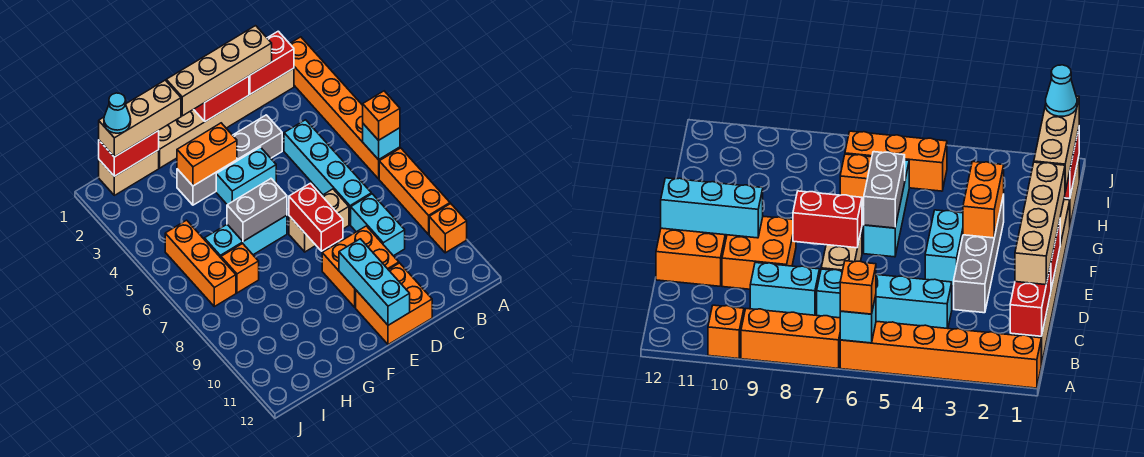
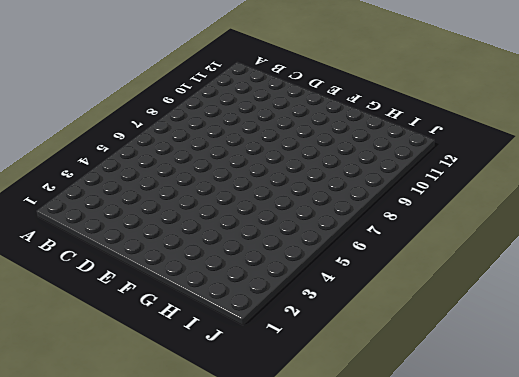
none -> orange brick A1:A6 level 1
none -> orange brick A7:A9 level 1
none -> orange brick A10 level 1

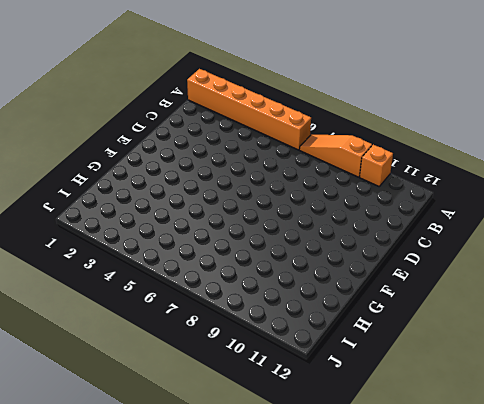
orange slope A7:A9 level 1 top 9 -> orange brick A7:A9 level 1
none -> tan brick B1:G1 level 1
none -> cyan brick C4:C7 level 1
none -> cyan brick C8:C9 level 1

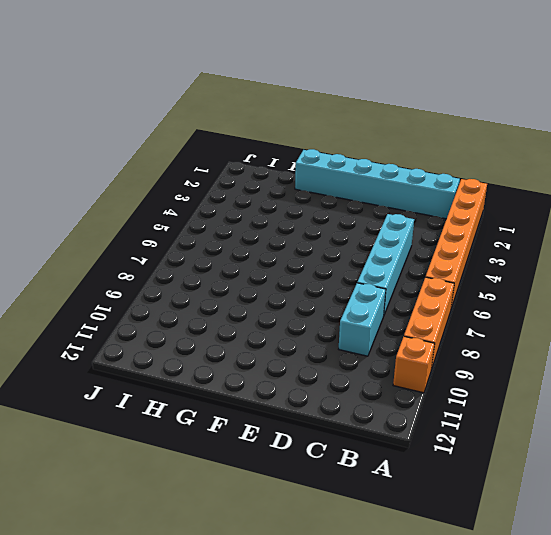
cyan brick B1:G1 level 1 -> tan brick B1:G1 level 1
none -> grey brick D3:G3 level 1
none -> tan brick D7:E7 level 1
none -> orange brick D9:E10 level 1

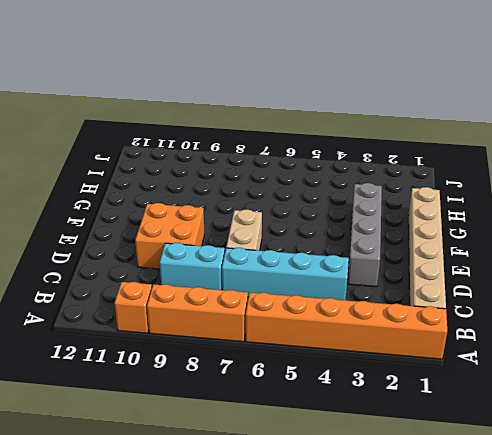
none -> orange brick D11:E12 level 1
none -> cyan brick E4:F4 level 1
none -> cyan brick F6:H6 level 1

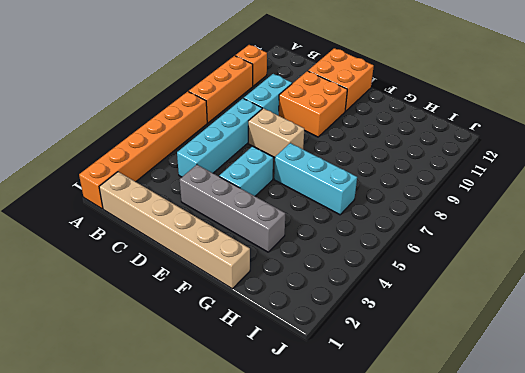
cyan brick E4:E5 level 1 -> cyan brick E4:F4 level 1
none -> tan brick H1:I1 level 1
none -> orange brick H7 level 1
none -> orange brick I5:I7 level 1

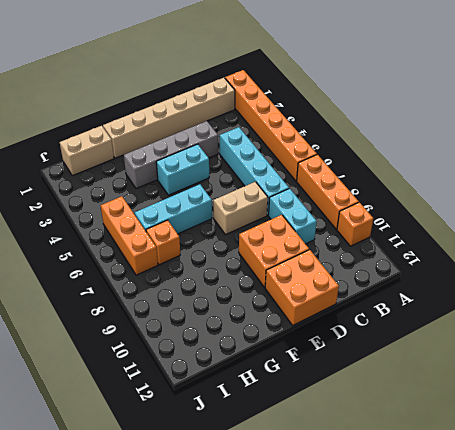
none -> cyan brick A6 level 2
none -> red brick B1:C1 level 2
none -> red brick D1:E1 level 2

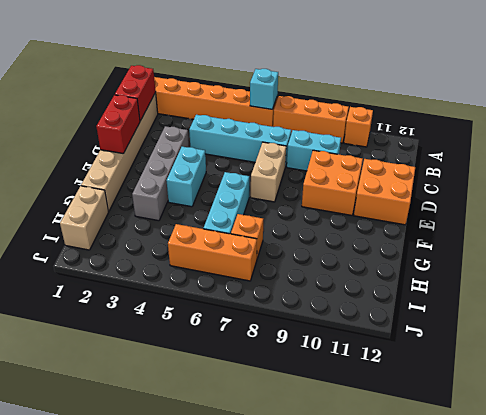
none -> red brick E7:E8 level 2
none -> cyan brick E10:E12 level 2
none -> orange brick F3:G3 level 2

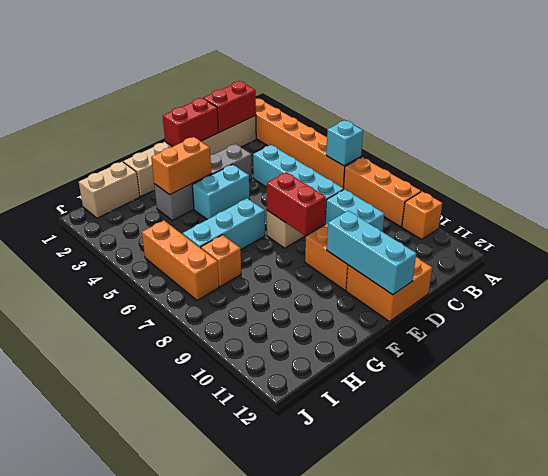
none -> grey brick F6:G6 level 2
none -> red brick H1:I1 level 2
none -> orange brick A6 level 3

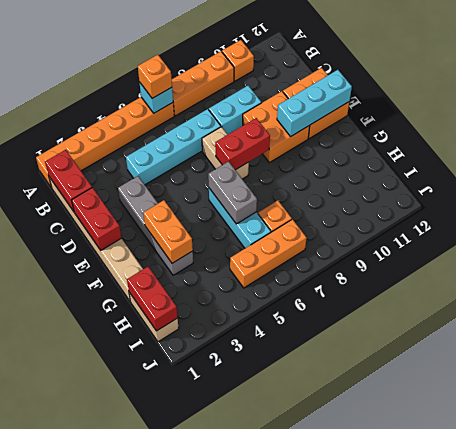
none -> cyan brick E4:F4 level 1
none -> tan brick C1:F1 level 3
none -> tan brick G1:I1 level 3

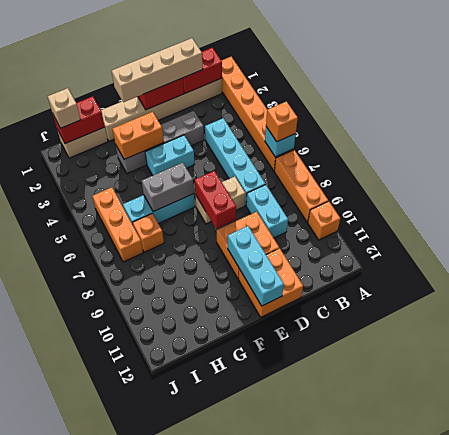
tan brick I1 level 3 -> tan brick G1:I1 level 3
none -> cyan cone I1 level 4

